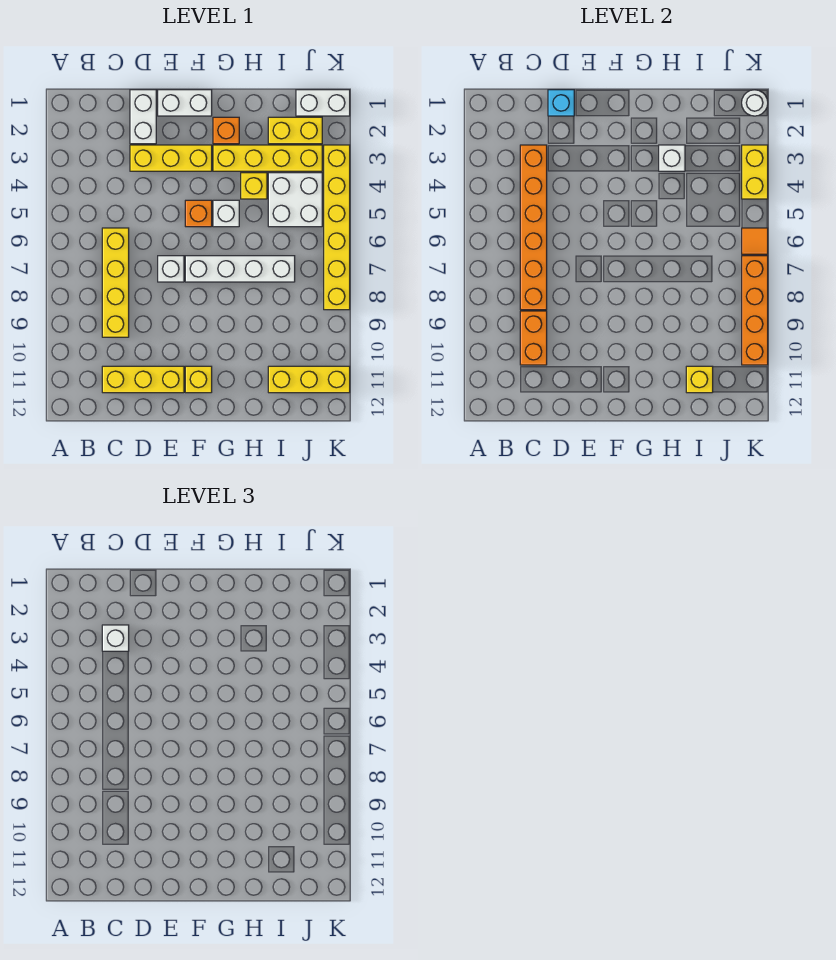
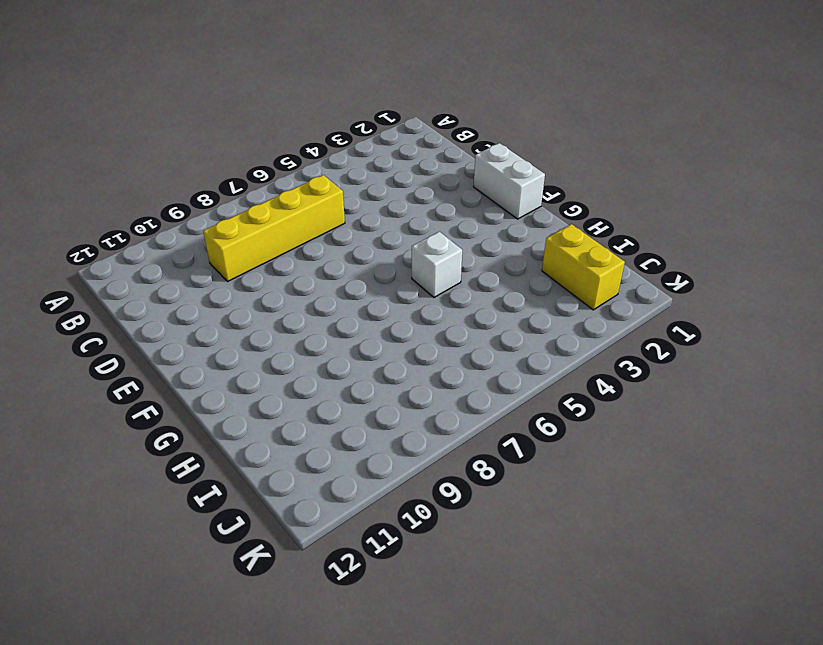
none -> yellow brick C11:E11 level 1
none -> white brick D1:D2 level 1
none -> yellow brick D3:F3 level 1

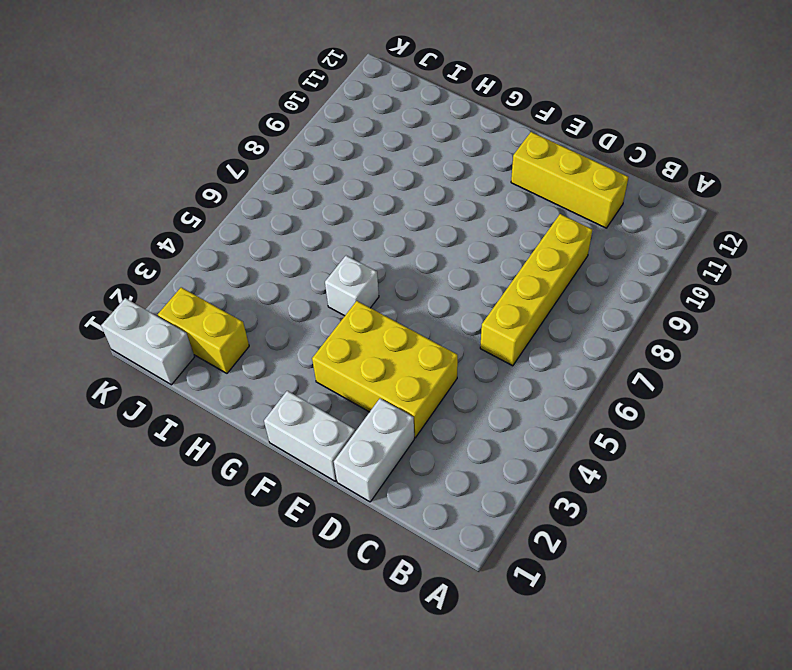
yellow brick D3:F4 level 1 -> yellow brick D3:F3 level 1
none -> white brick E7 level 1
none -> orange brick F5 level 1
none -> white brick F7:I7 level 1

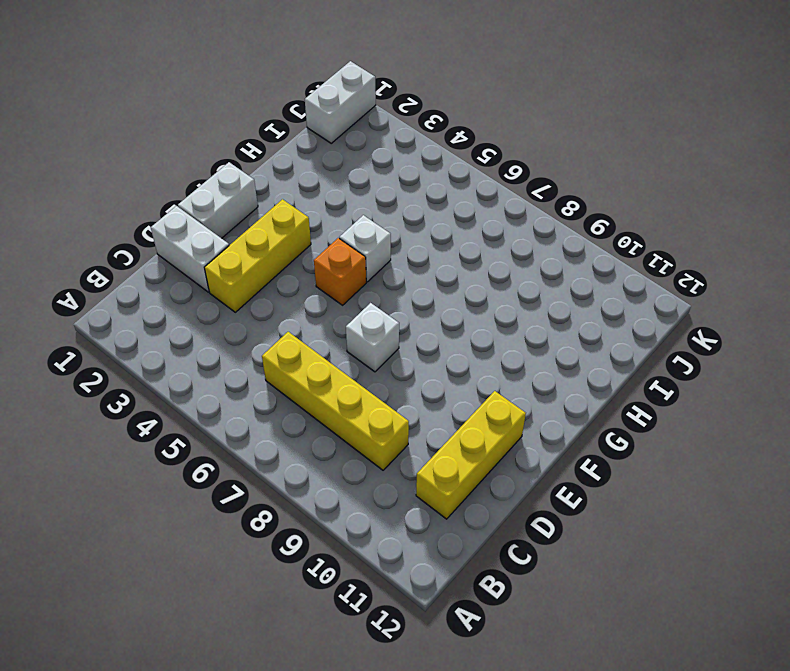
none -> white brick F7:I7 level 1
none -> yellow brick F11 level 1
none -> orange brick G2 level 1

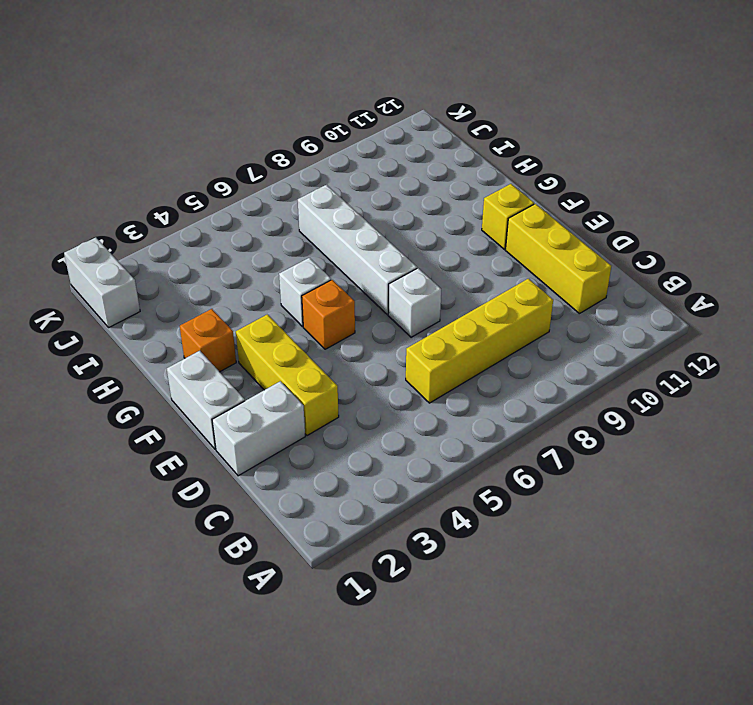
none -> yellow brick G3:J3 level 1
none -> yellow brick H4 level 1
none -> yellow brick I2:J2 level 1

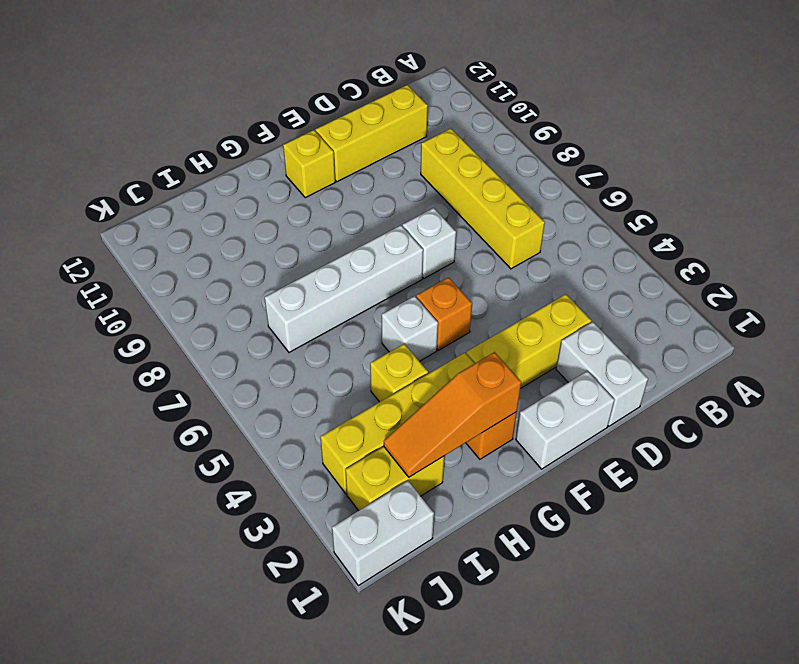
orange slope G2:I2 level 2 top G -> none
none -> white brick I4:J5 level 1
none -> yellow brick I11:K11 level 1
none -> yellow brick K3:K8 level 1

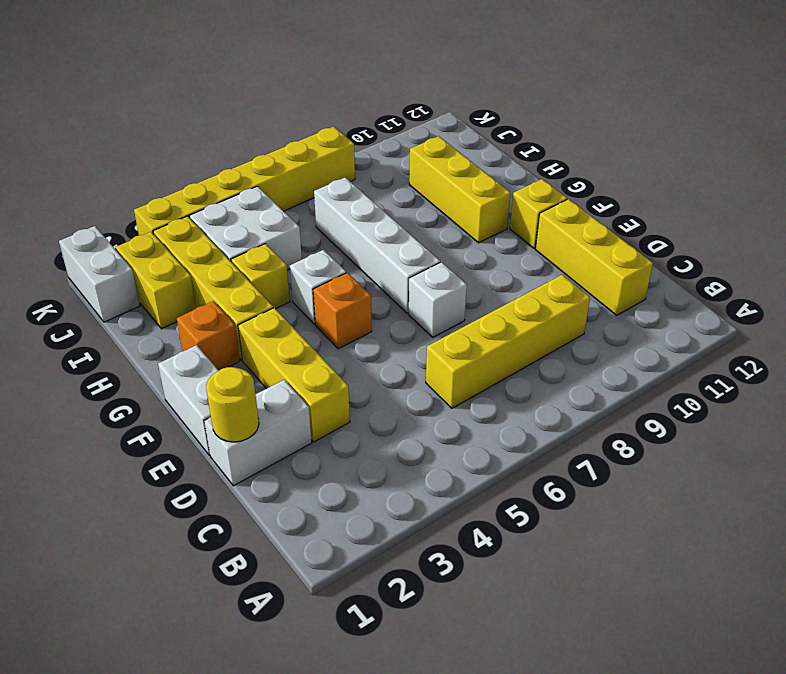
yellow round brick D1 level 2 -> cyan brick D1 level 2
yellow brick G10:I10 level 1 -> yellow brick I11:K11 level 1
none -> orange brick C3:C8 level 2
none -> orange brick C9:C10 level 2
none -> white brick H3 level 2

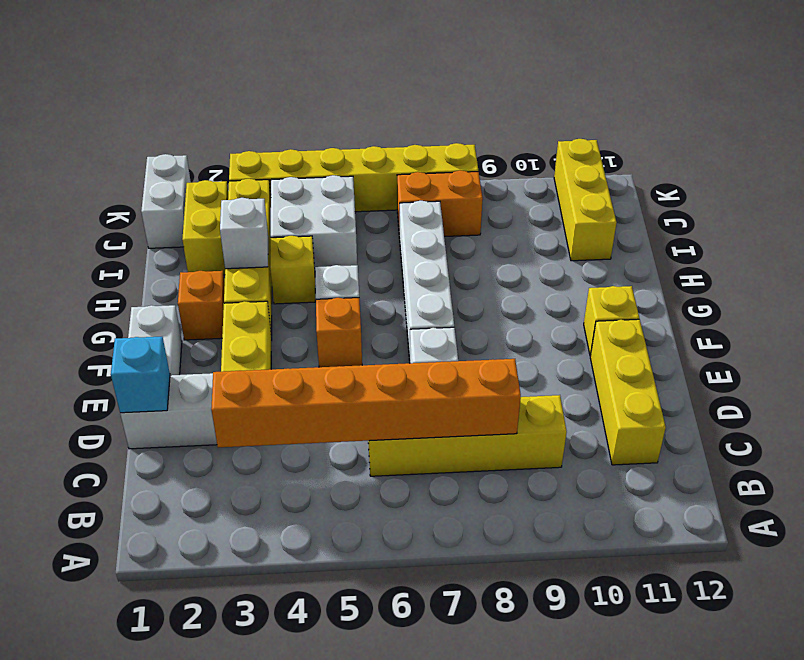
orange brick J7:J8 level 1 -> orange brick C9:C10 level 2
none -> yellow brick I11 level 2
none -> white round brick K1 level 2
none -> yellow brick K3:K4 level 2

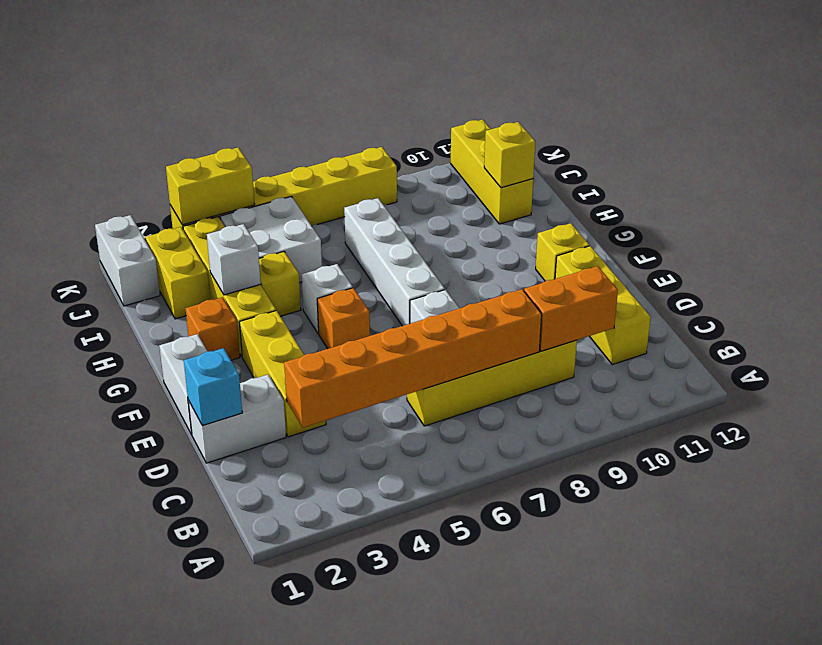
none -> white round brick K1 level 2
none -> orange tile K6 level 2
none -> orange brick K7:K10 level 2

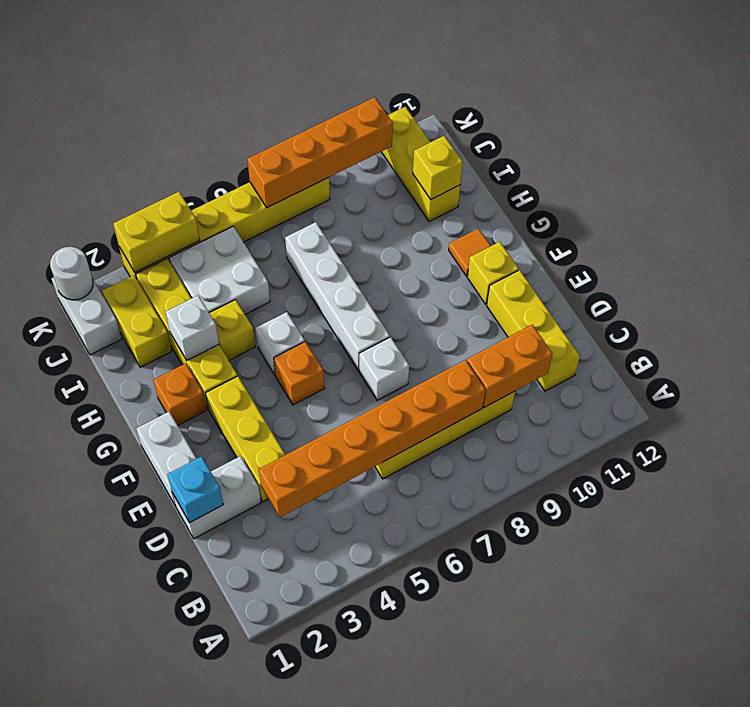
orange tile G11 level 1 -> orange tile K6 level 2
none -> white brick C3 level 3

